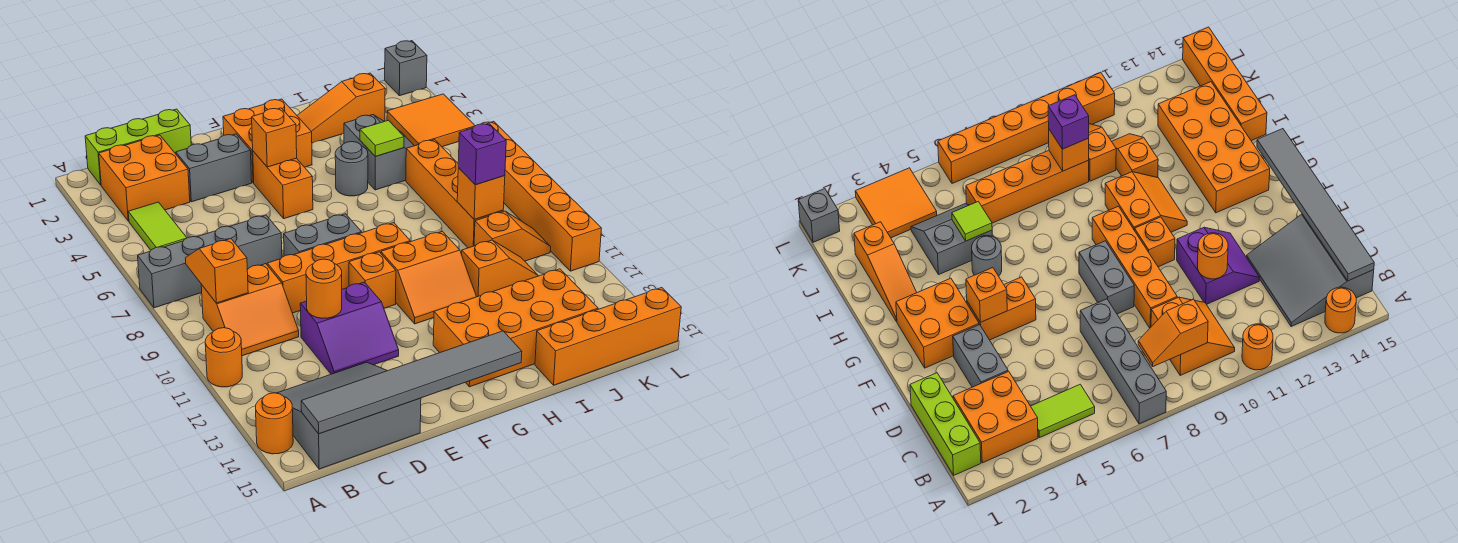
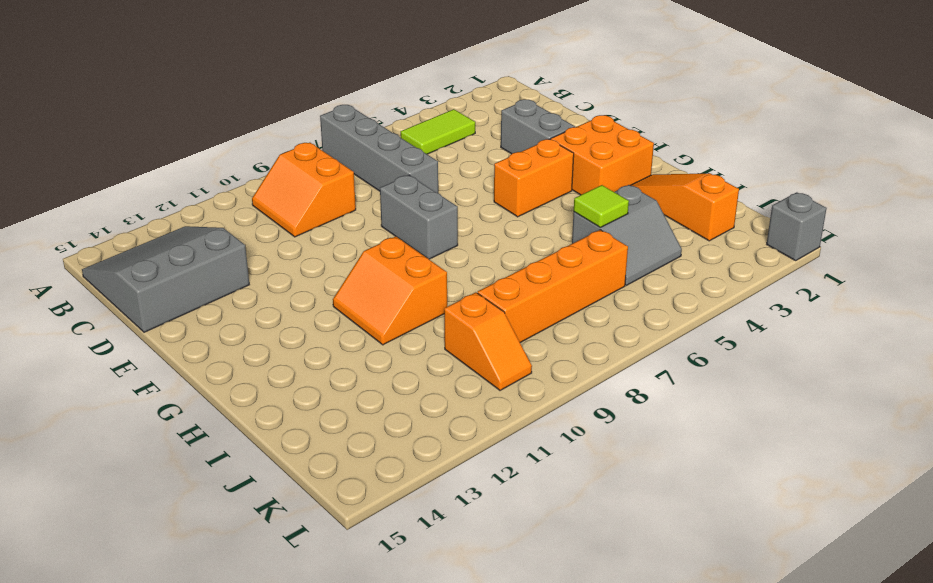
grey slope B13:D15 level 1 top D -> grey slope B13:D15 level 1 top 15
none -> orange round brick A11 level 1
none -> orange round brick A14 level 1
none -> lime brick B1:D1 level 1
none -> orange brick B2:C3 level 1

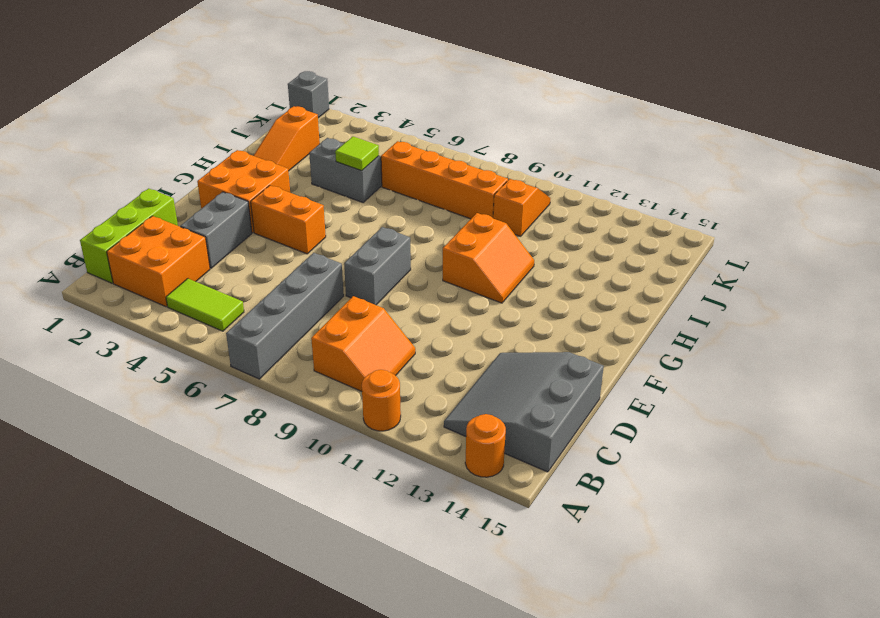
none -> orange brick D9:G9 level 1
none -> purple slope D11:E12 level 1 top 11
none -> orange brick F10 level 1
none -> orange brick G13:J14 level 1

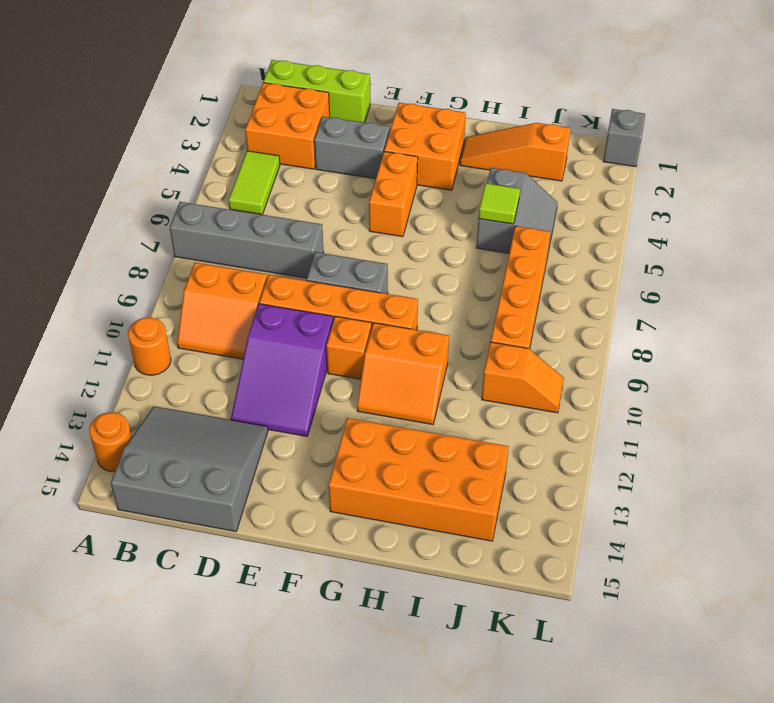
purple slope D10:E12 level 1 top 10 -> purple slope D11:E12 level 1 top 11
none -> grey round brick H5 level 1
none -> orange slope I11:J11 level 1 top I
none -> orange brick I15:L15 level 1
none -> orange tile K3:L4 level 1

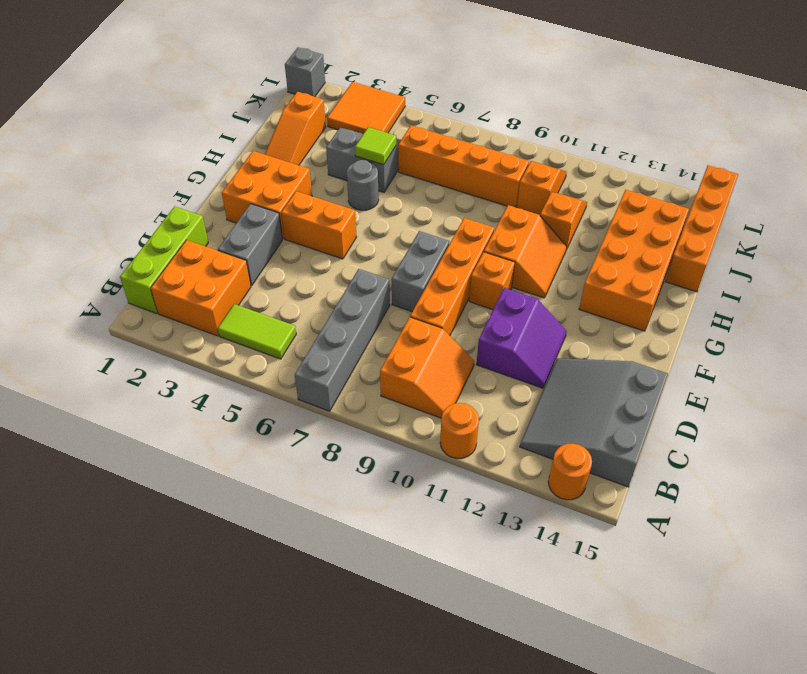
none -> orange brick L6:L11 level 1
none -> orange slope B8:B9 level 2 top 9
none -> grey tile B15:G15 level 2
none -> orange round brick D11 level 2

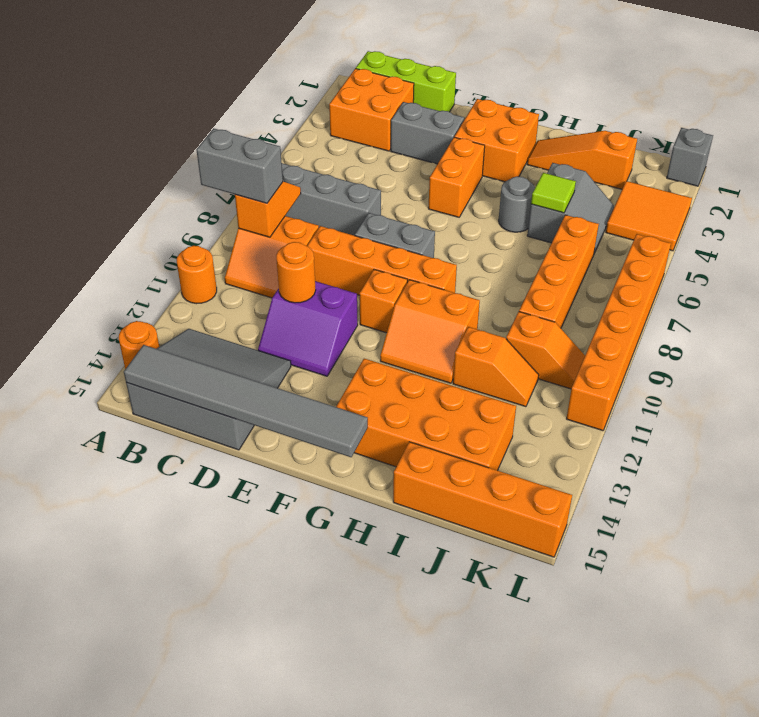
grey brick A9:B9 level 3 -> none
none -> lime tile B4:B5 level 1
none -> orange brick F4 level 2
none -> orange brick J9 level 2
none -> purple brick J9 level 3

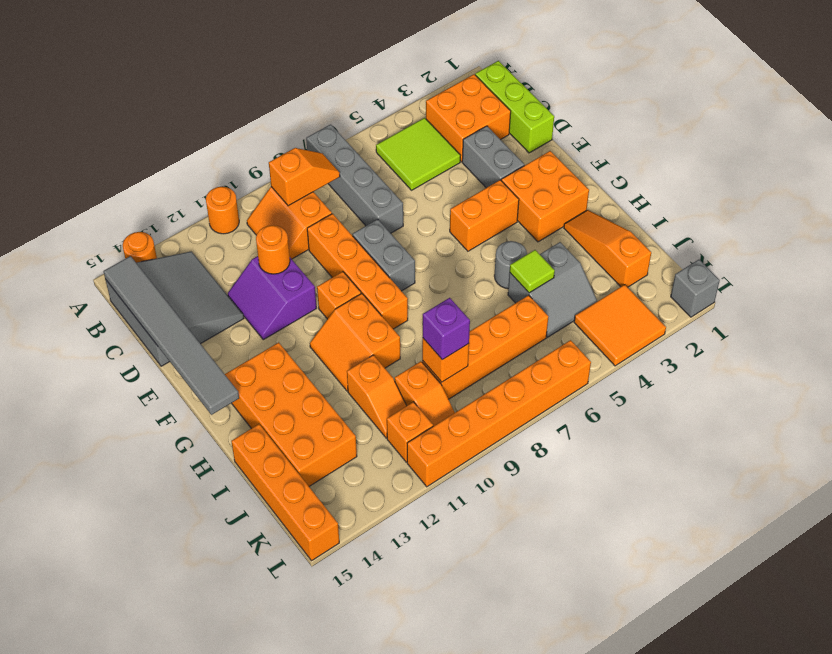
lime tile B4:C5 level 1 -> lime tile B4:B5 level 1
orange brick K11 level 1 -> orange brick F4 level 2

